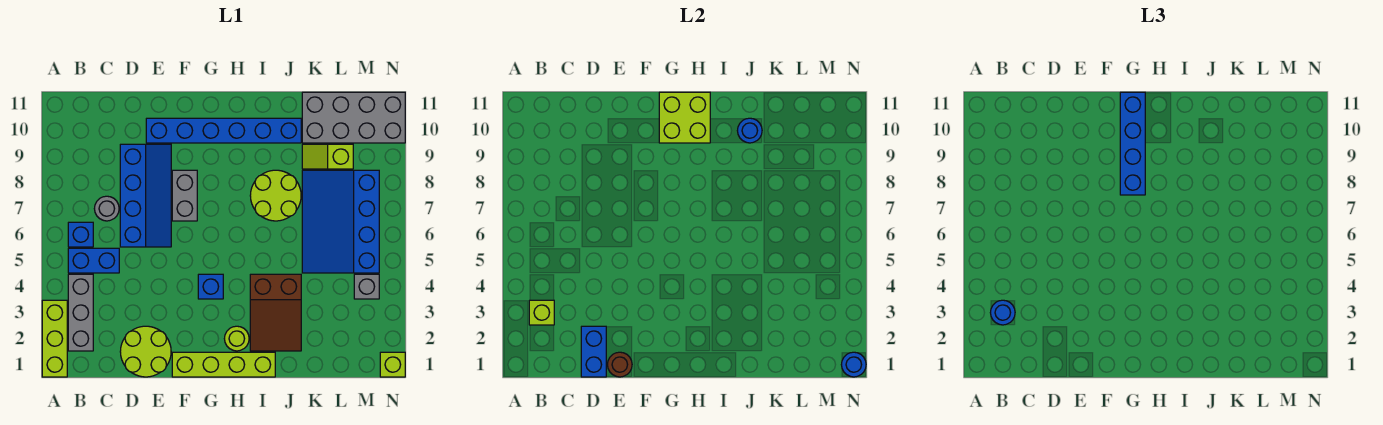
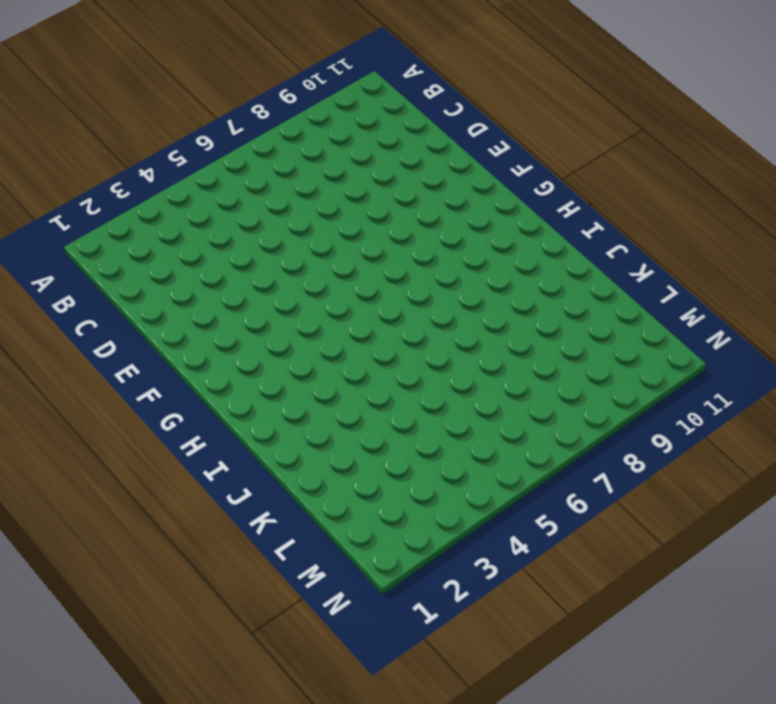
none -> lime brick A1:A3 level 1
none -> grey brick B2:B4 level 1
none -> blue brick B5:C5 level 1

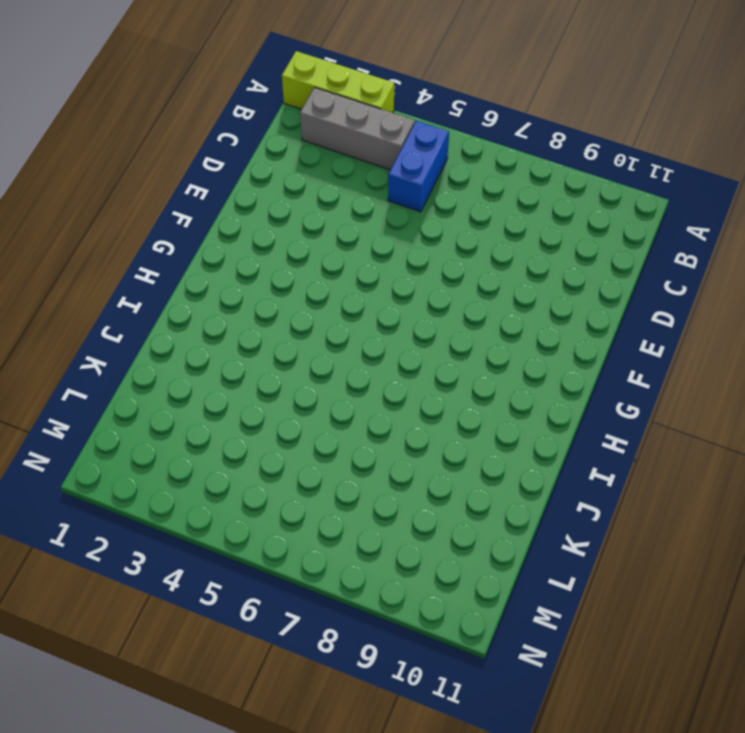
none -> blue brick B6 level 1
none -> grey round brick C7 level 1
none -> lime round brick D1:E2 level 1

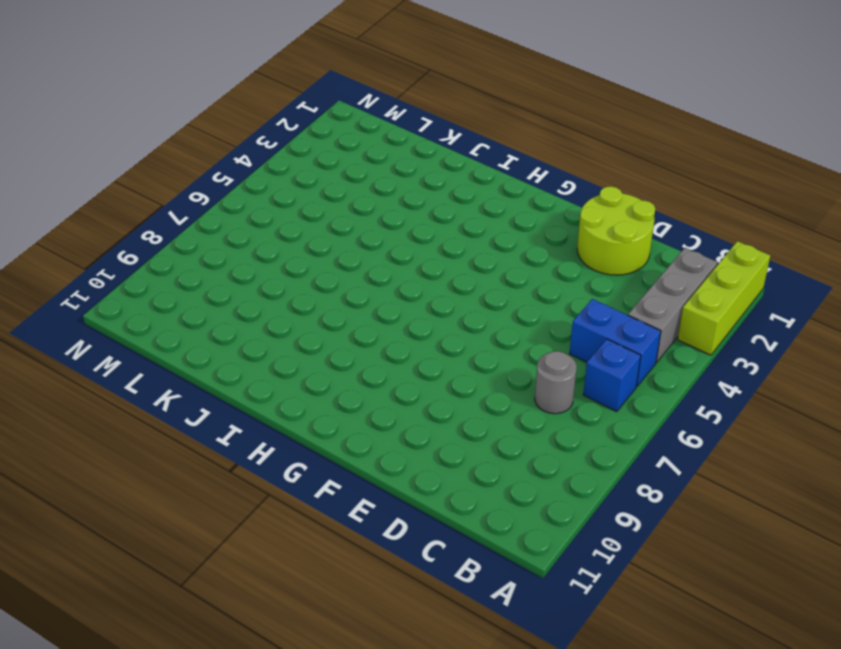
none -> blue slope D6:E9 level 1 top D
none -> blue brick E10:J10 level 1
none -> lime brick F1:I1 level 1

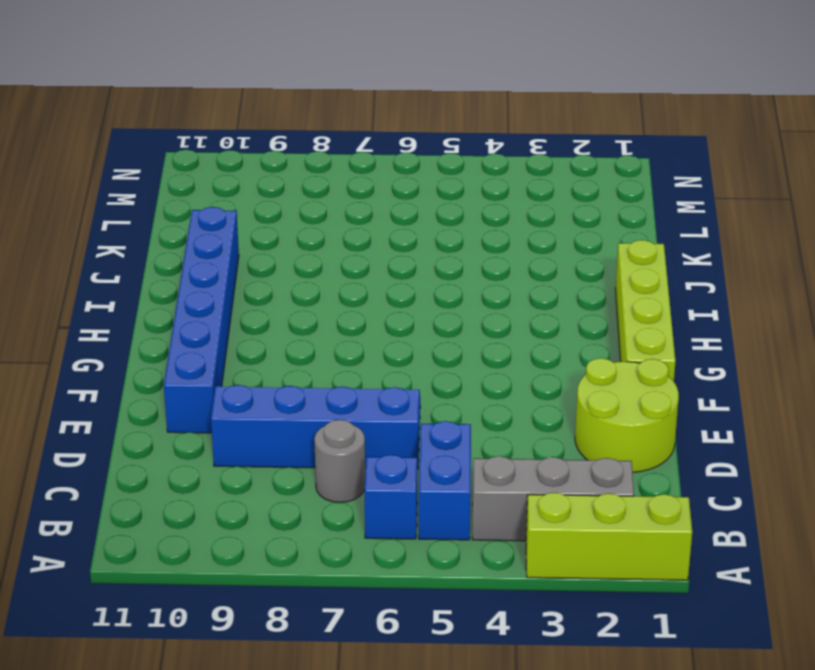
none -> grey brick F7:F8 level 1
none -> blue brick G4 level 1
none -> lime round brick H2 level 1

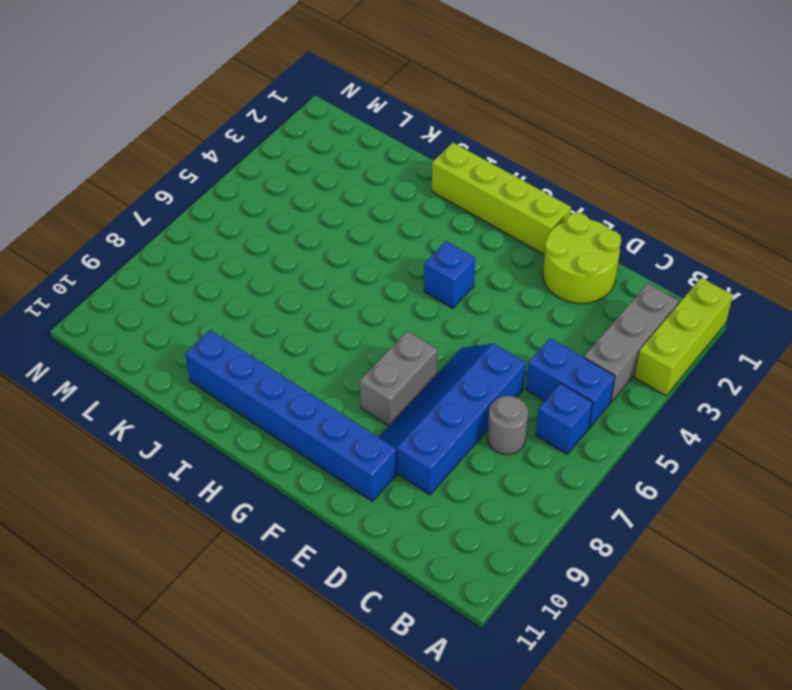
none -> lime round brick H2 level 1
none -> brown slope I2:J4 level 1 top 4
none -> lime round brick I7:J8 level 1

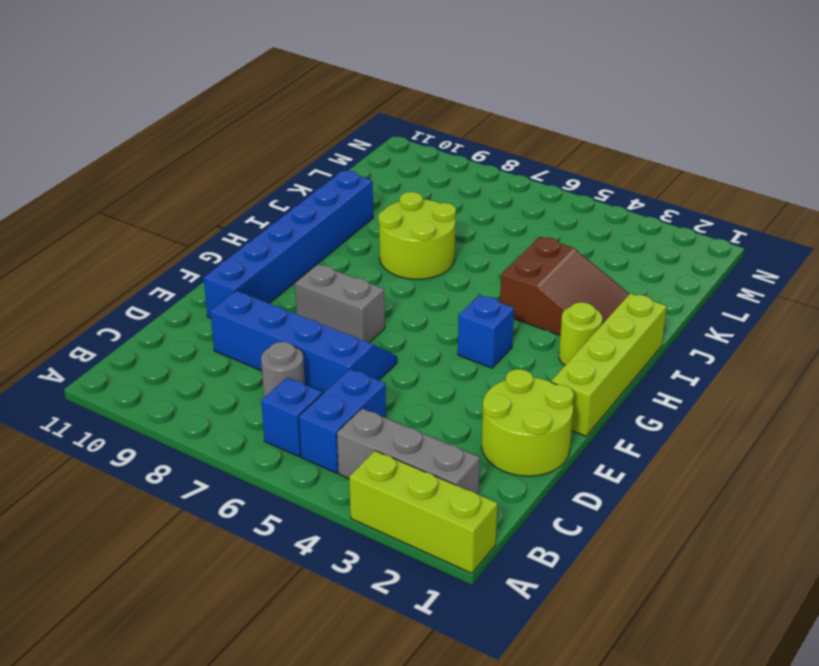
none -> blue slope K5:M8 level 1 top M
none -> lime slope K9:L9 level 1 top L
none -> grey brick K10:N11 level 1

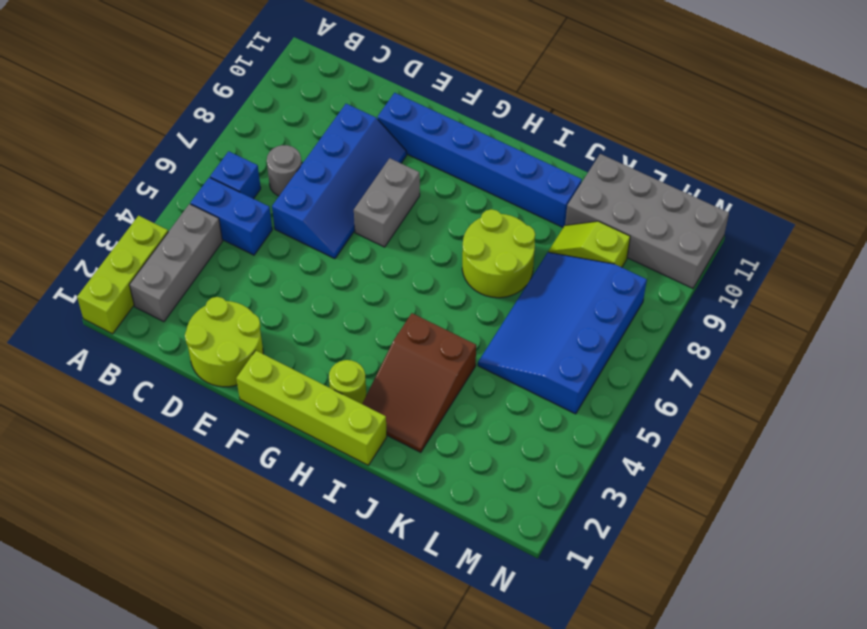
none -> blue brick G4 level 1
none -> grey brick M4 level 1
none -> lime brick N1 level 1

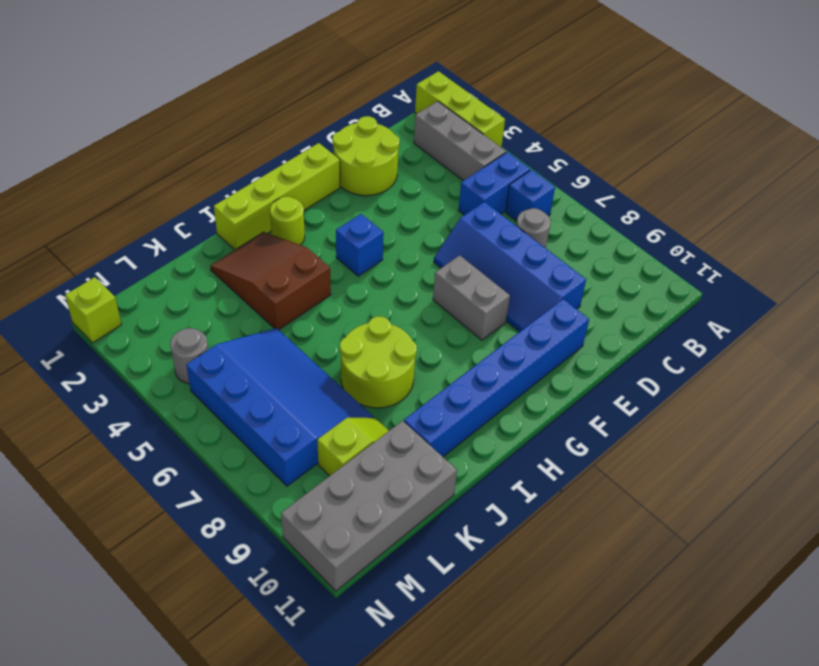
grey round brick M4 level 1 -> grey brick M4 level 1
none -> lime brick B3 level 2
none -> blue brick D1:D2 level 2
none -> brown round brick E1 level 2

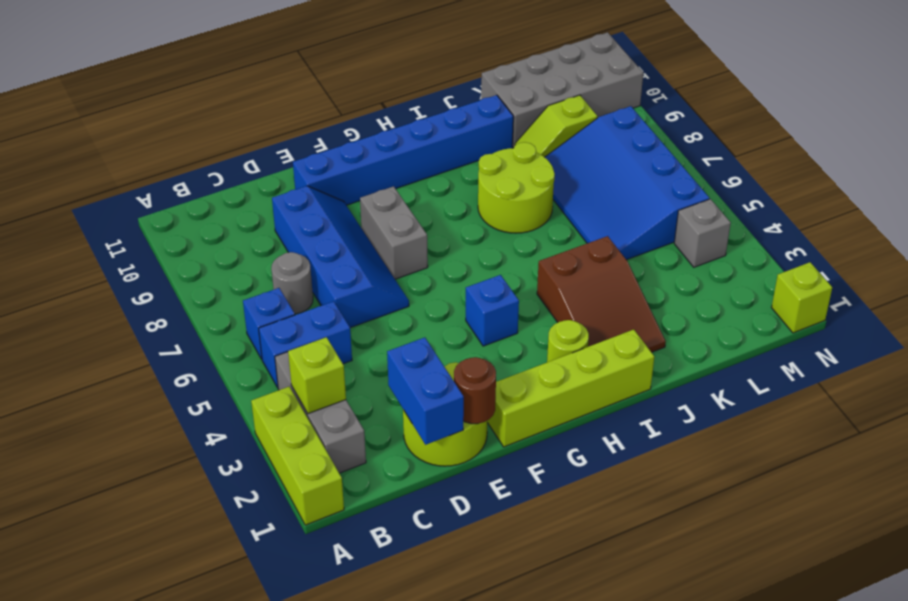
none -> lime brick G10:H11 level 2
none -> blue round brick J10 level 2
none -> blue round brick N1 level 2

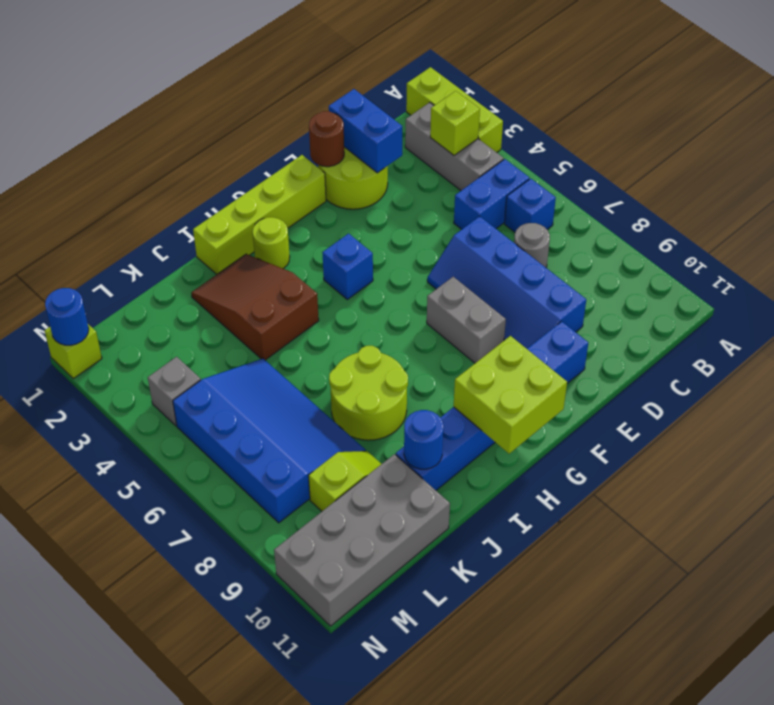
none -> blue round brick B3 level 3
none -> blue brick G8:G11 level 3

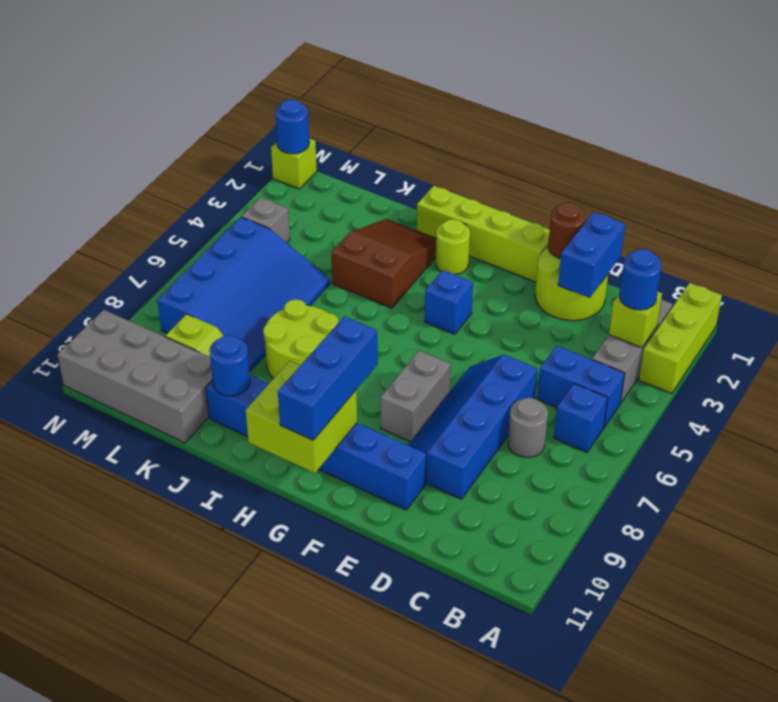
blue brick G9:G11 level 3 -> blue brick G8:G11 level 3

